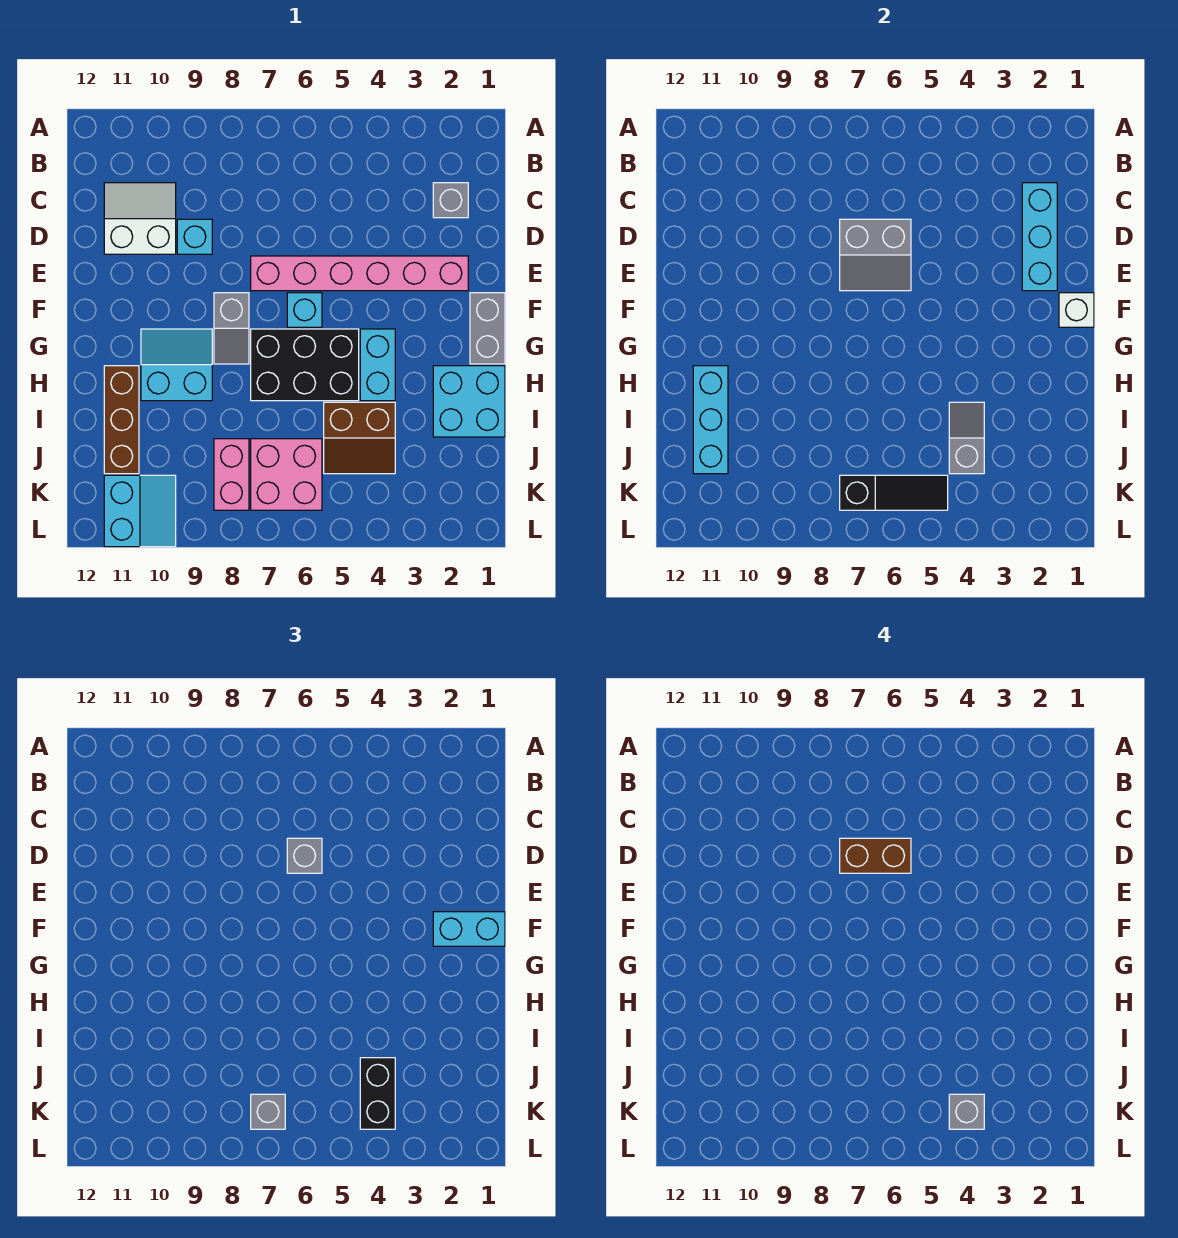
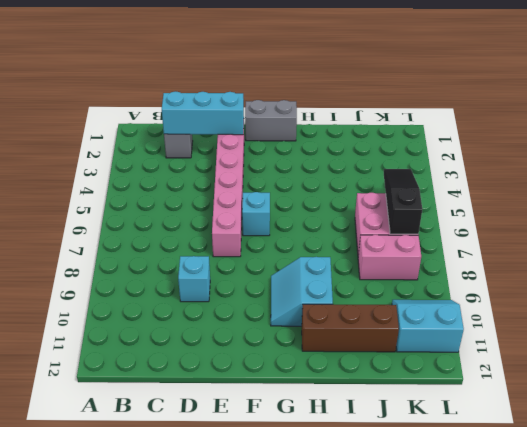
none -> white slope C10:D11 level 1 top D
none -> grey slope F8:G8 level 1 top F
none -> cyan brick G4:H4 level 1

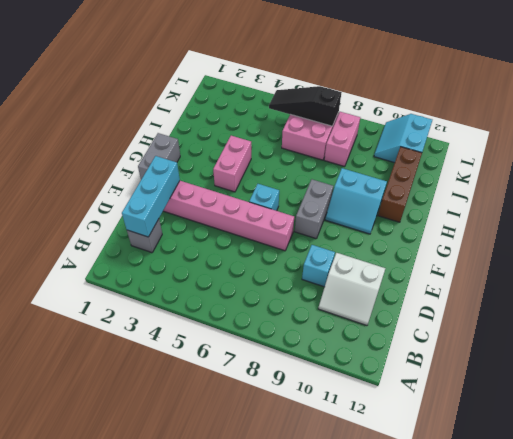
grey brick F8:G8 level 1 -> grey slope F8:G8 level 1 top F
pink brick G4:H4 level 1 -> cyan brick G4:H4 level 1
none -> black brick G5:H7 level 1
none -> cyan brick H1:I2 level 1
none -> brown slope I4:J5 level 1 top I

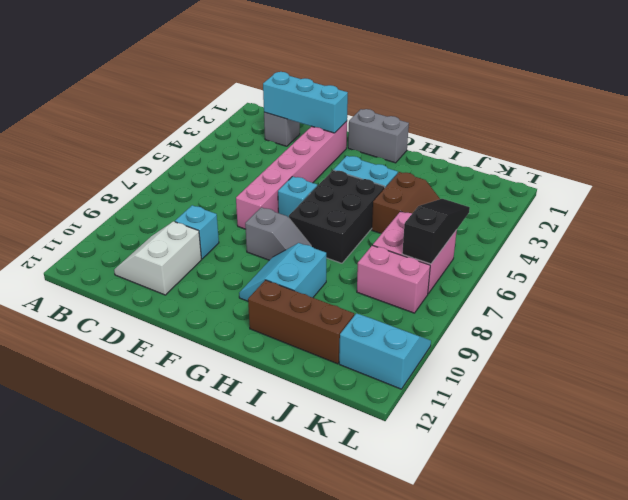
none -> cyan brick H1:I2 level 1
none -> grey slope D6:E7 level 2 top D
none -> white brick F1 level 2

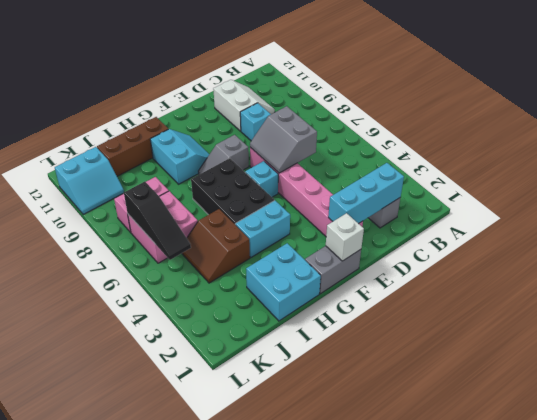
none -> cyan brick H11:J11 level 2
none -> grey slope I4:J4 level 2 top J
none -> grey brick D6 level 3

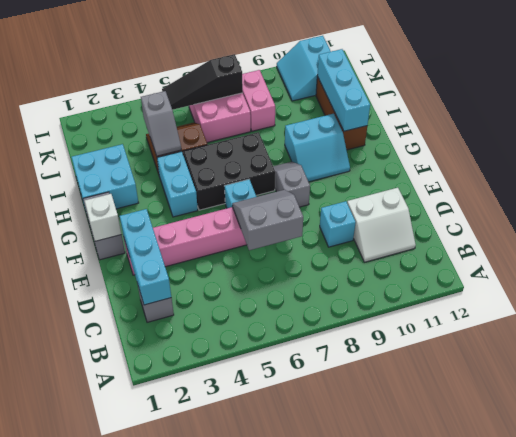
none -> grey brick D6 level 3
none -> cyan brick F1:F2 level 3
none -> black brick J4:K4 level 3

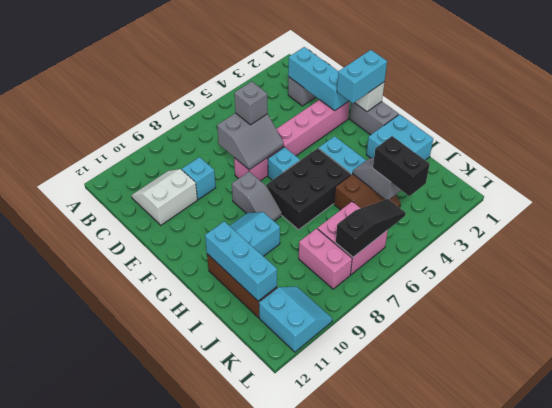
none -> grey brick K7 level 3
none -> brown brick D6:D7 level 4
none -> grey brick K4 level 4

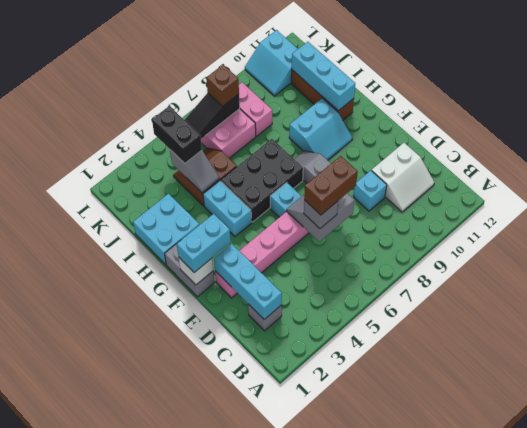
brown brick K7 level 3 -> grey brick K7 level 3
none -> grey brick K4 level 4

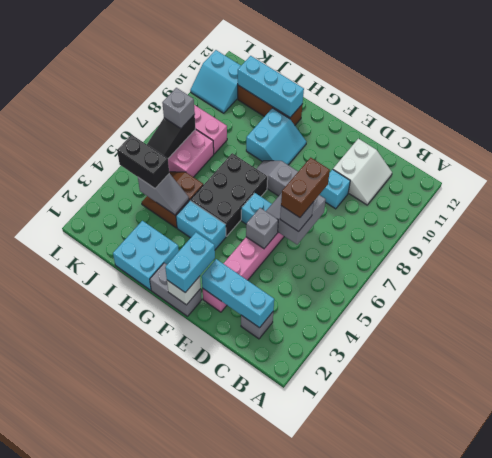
grey brick E5 level 2 -> grey brick K4 level 4

